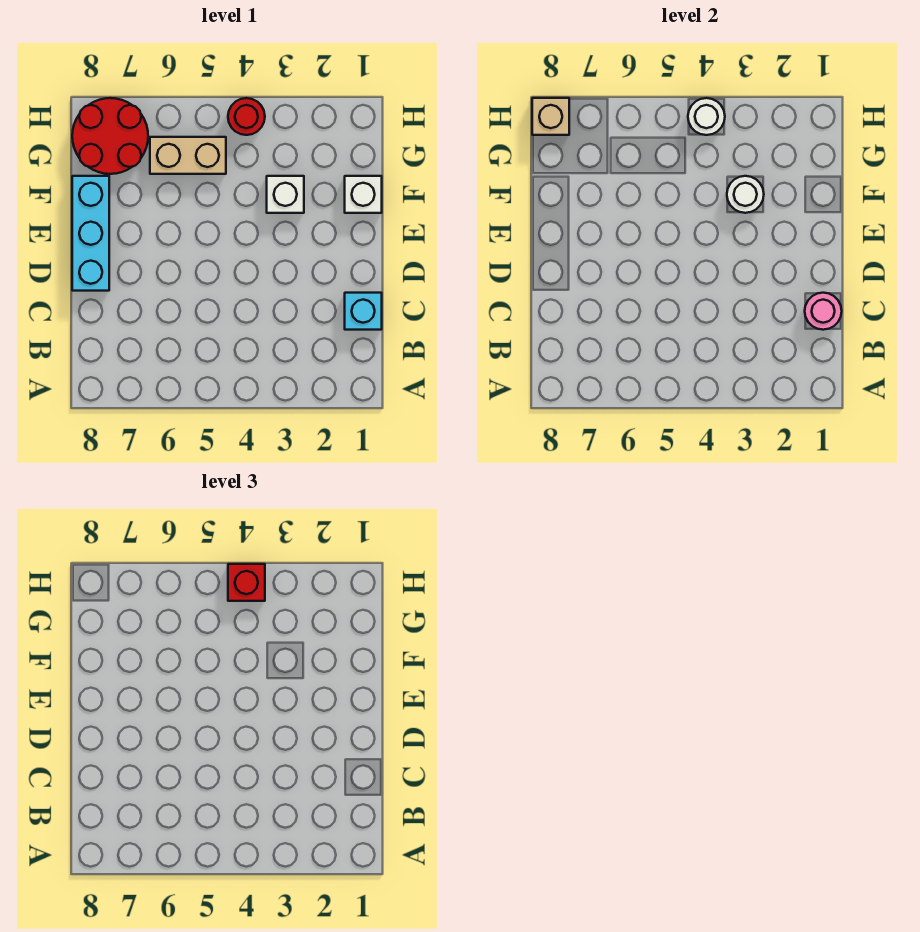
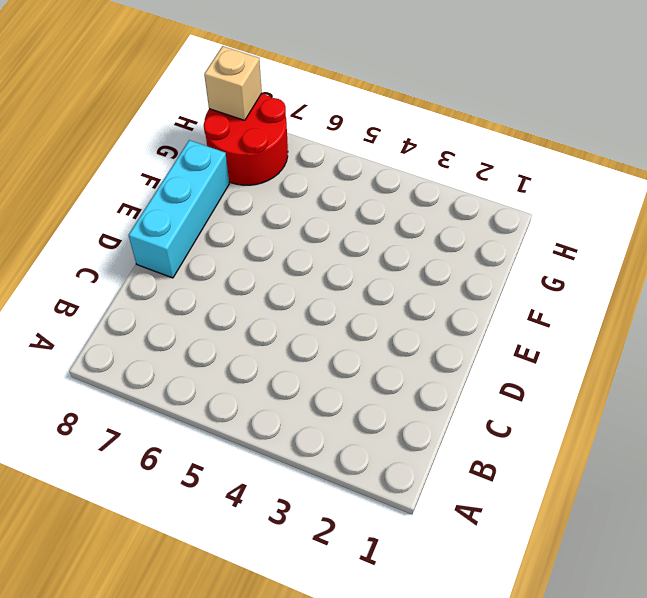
none -> cyan brick C1 level 1
none -> white brick F1 level 1
none -> white brick F3 level 1

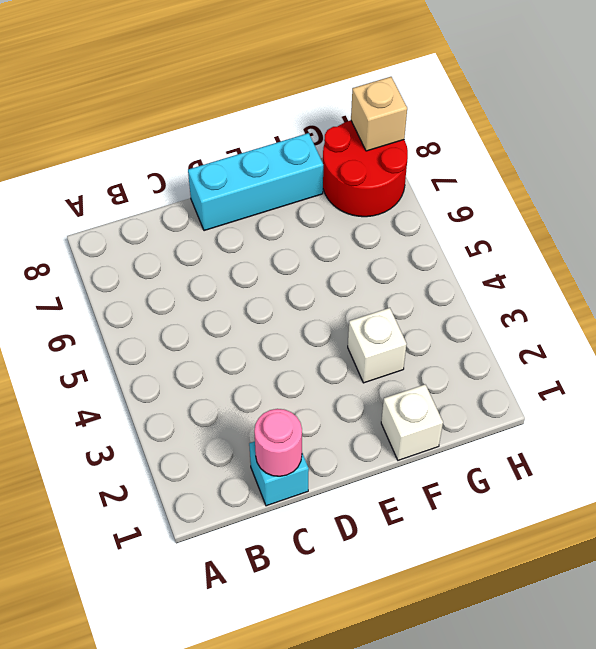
none -> tan brick G5:G6 level 1
none -> red round brick H4 level 1
none -> white round brick F3 level 2

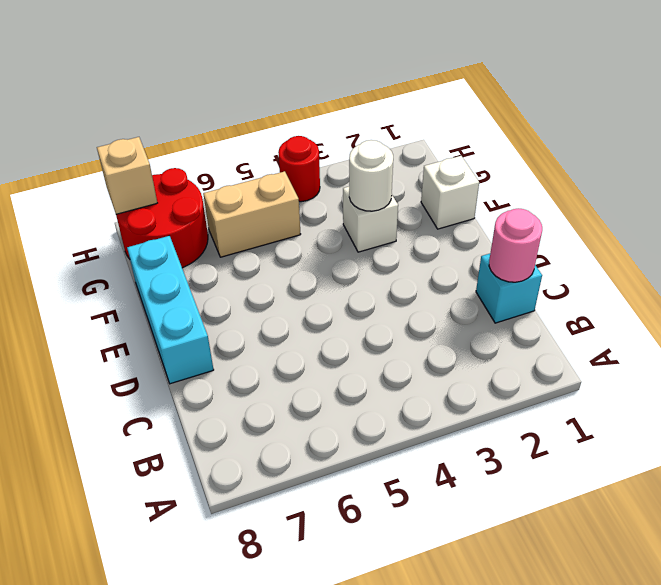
none -> white round brick H4 level 2
none -> red brick H4 level 3

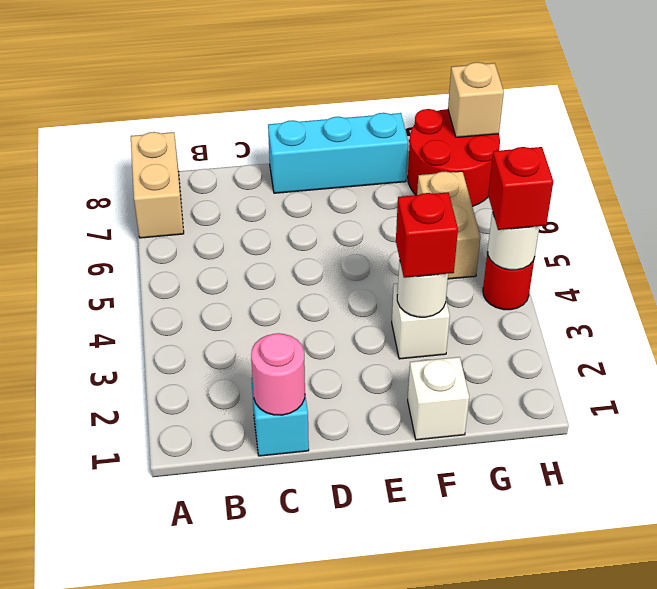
tan brick A7:A8 level 1 -> none
red brick F3 level 3 -> none

